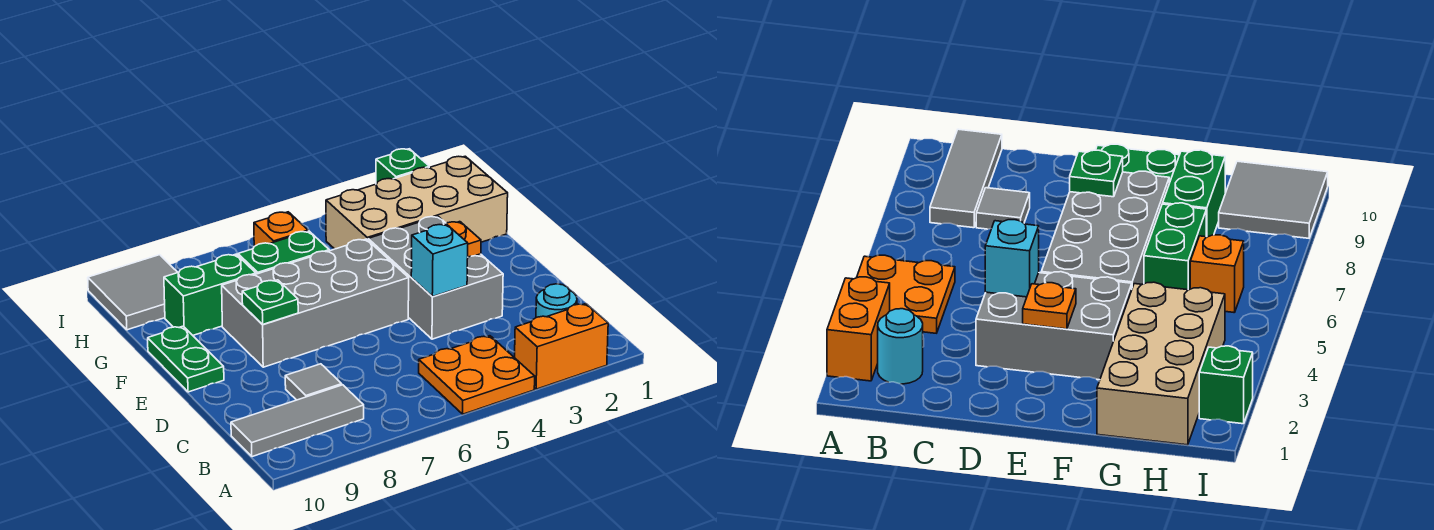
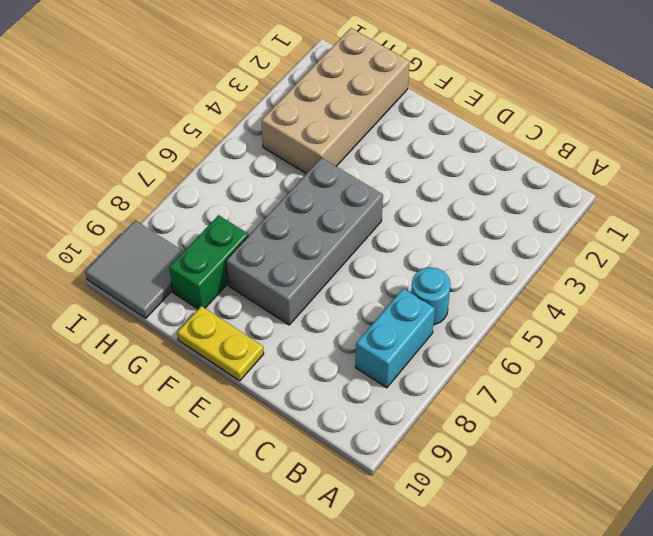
cyan round brick B6 level 1 -> cyan round brick B2 level 1
cyan brick B7:B8 level 1 -> grey tile B8:B10 level 1
yellow plate E10:F10 level 1 -> green plate E10:F10 level 1
none -> orange brick A2:A3 level 1
none -> orange plate A4:B5 level 1
none -> grey tile C8 level 1

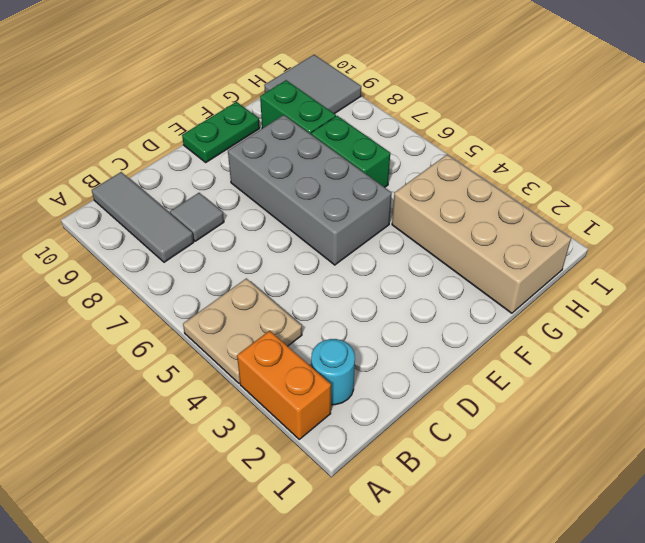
tan plate A4:B5 level 1 -> orange plate A4:B5 level 1
none -> grey brick D3:F4 level 1
none -> orange brick H6 level 1
none -> green brick I2 level 1

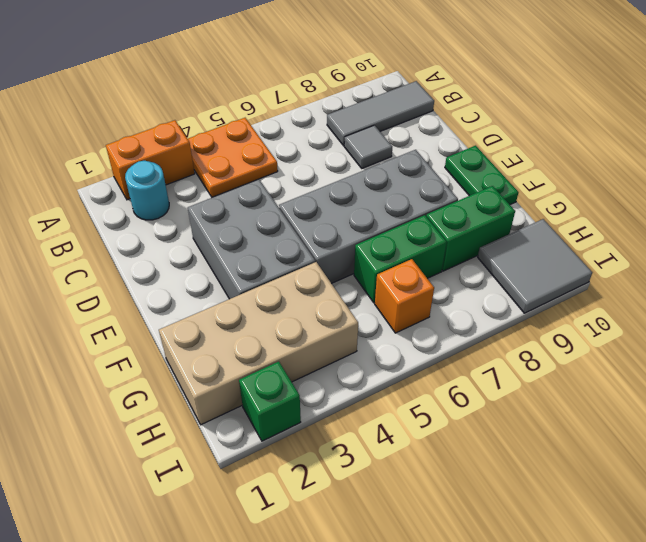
none -> cyan brick D4 level 2
none -> orange plate E3 level 2
none -> green plate E8 level 2

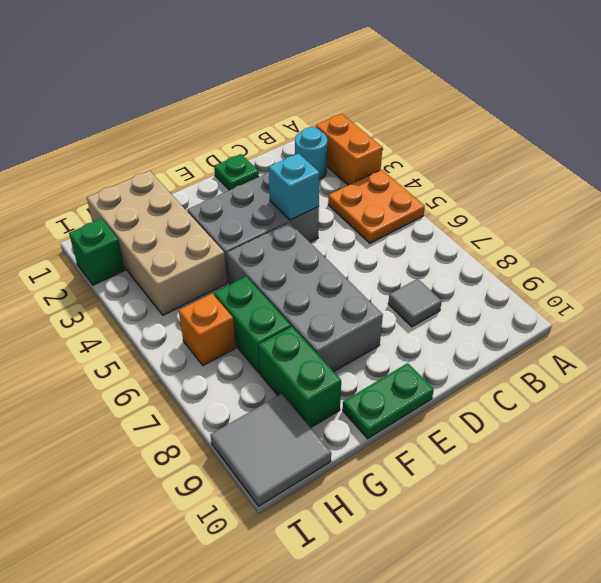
green plate D1 level 1 -> green plate E8 level 2
none -> grey tile B8:B10 level 1
none -> orange plate E3 level 2

